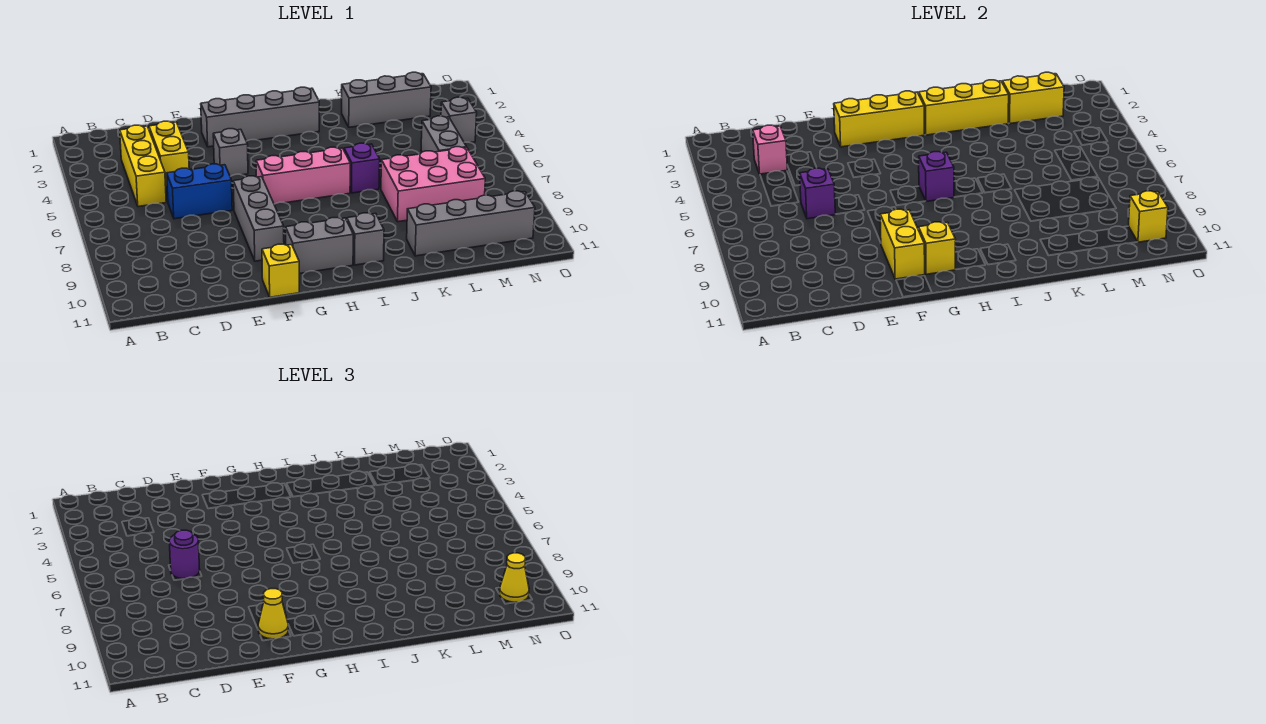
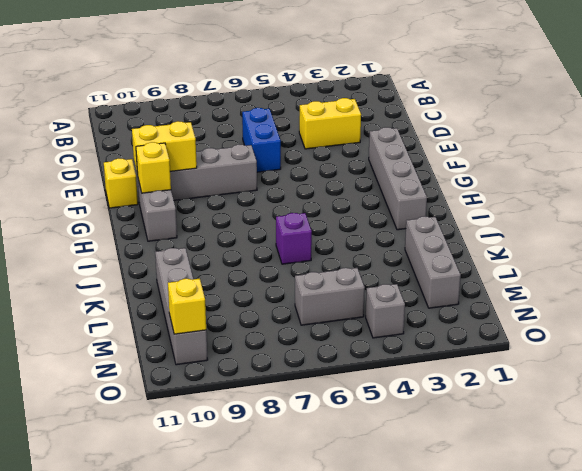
none -> yellow brick C3:C5 level 1
none -> grey brick F4 level 1
none -> pink brick G6:I6 level 1

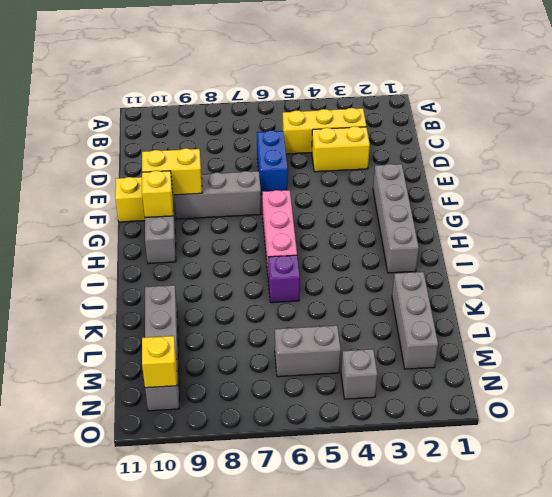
none -> grey brick F4 level 1
none -> grey brick I10 level 1
none -> pink brick K7:M8 level 1

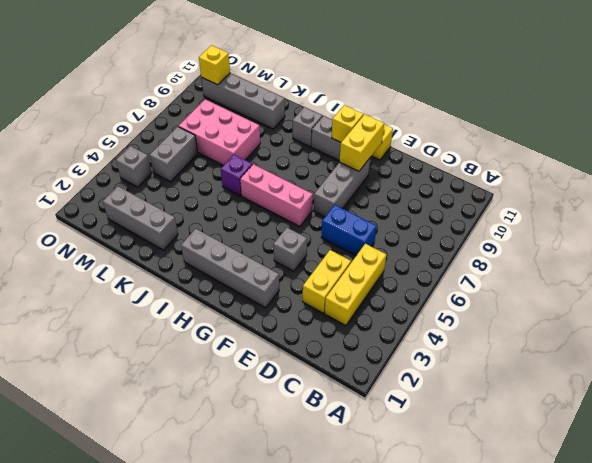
none -> pink brick C3 level 2
none -> purple brick D6 level 2
none -> yellow brick F2:H2 level 2

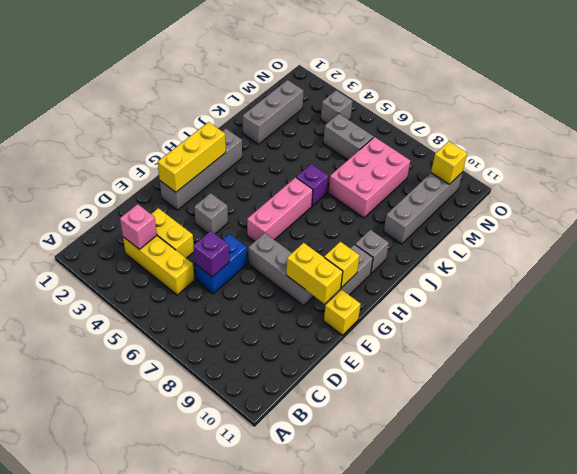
none -> purple brick H6 level 2
none -> yellow brick I2:K2 level 2
none -> yellow brick L2:M2 level 2

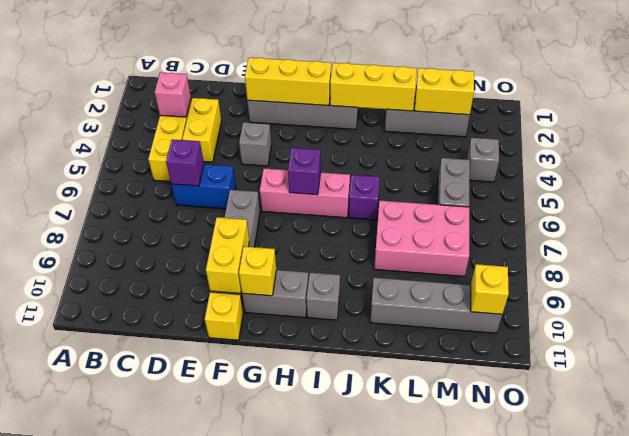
none -> purple round brick D6 level 3
none -> yellow cone F10 level 3
none -> yellow cone N10 level 3

